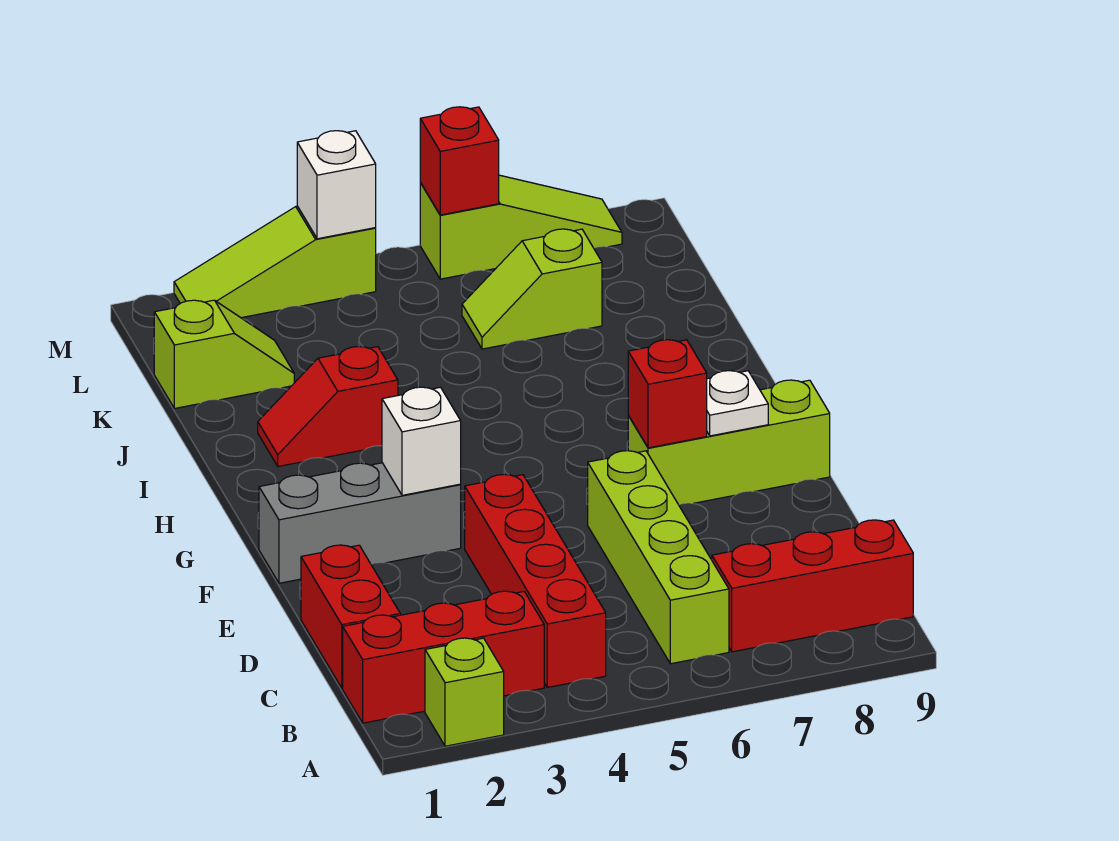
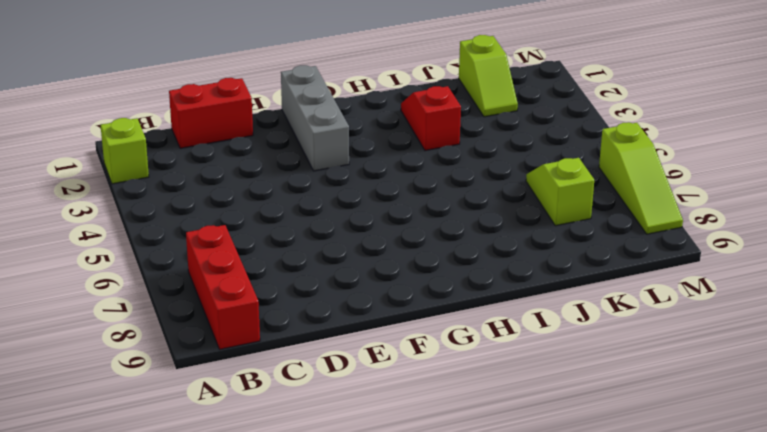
none -> red brick B1:B3 level 1
none -> red brick B4:E4 level 1
none -> lime brick B6:E6 level 1

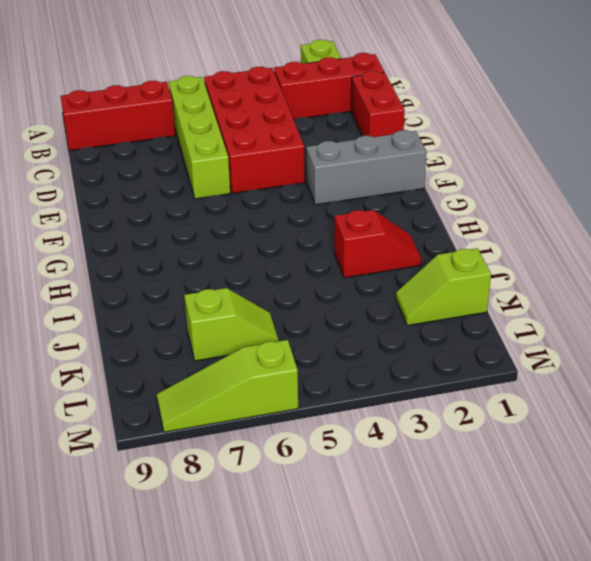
red brick B4:E5 level 1 -> red brick B4:E4 level 1
none -> lime brick F7:F9 level 1
none -> lime slope M2:M4 level 1 top 4
none -> white brick F3 level 2

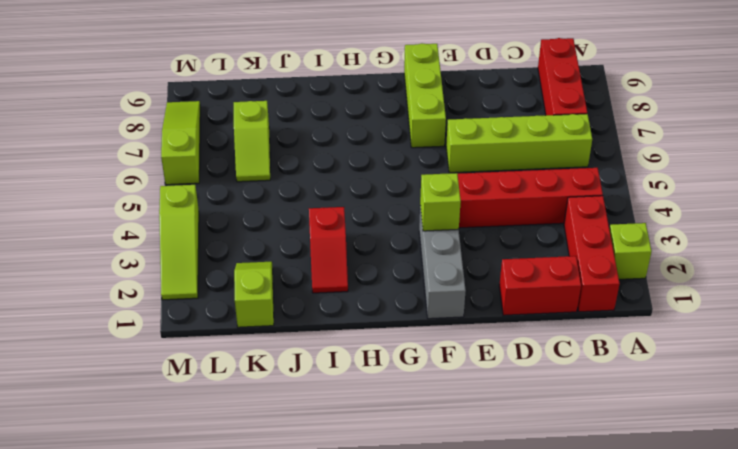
lime brick F3 level 2 -> white brick F3 level 2
none -> red brick F7 level 2
none -> white plate F8 level 2
none -> white brick M4 level 2

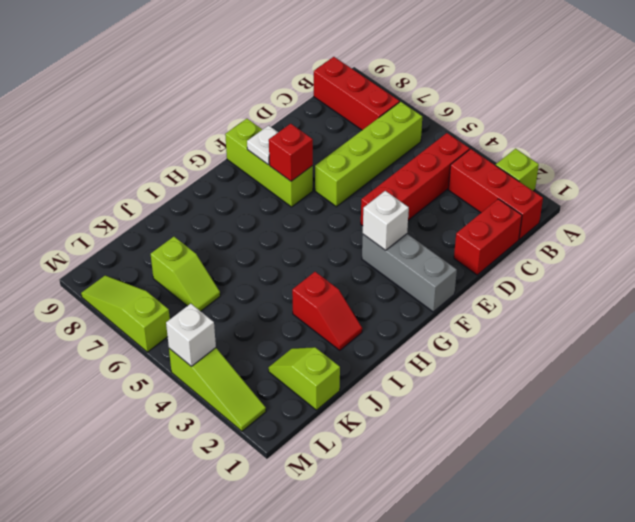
none -> red brick M6 level 2

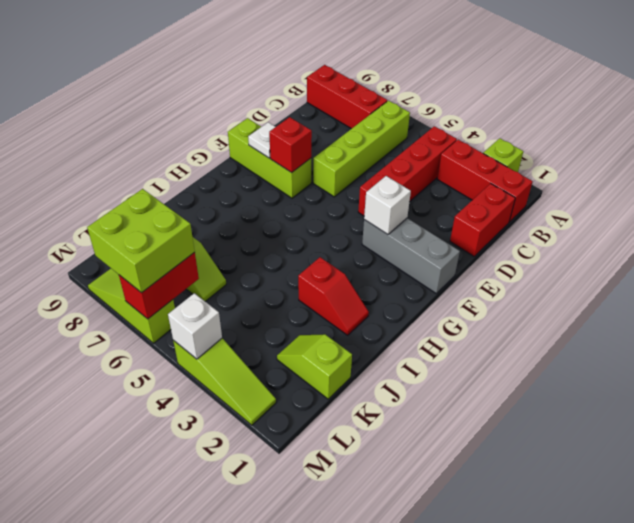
red brick L6:M6 level 2 -> red brick M6 level 2
lime brick L6:M7 level 3 -> none

